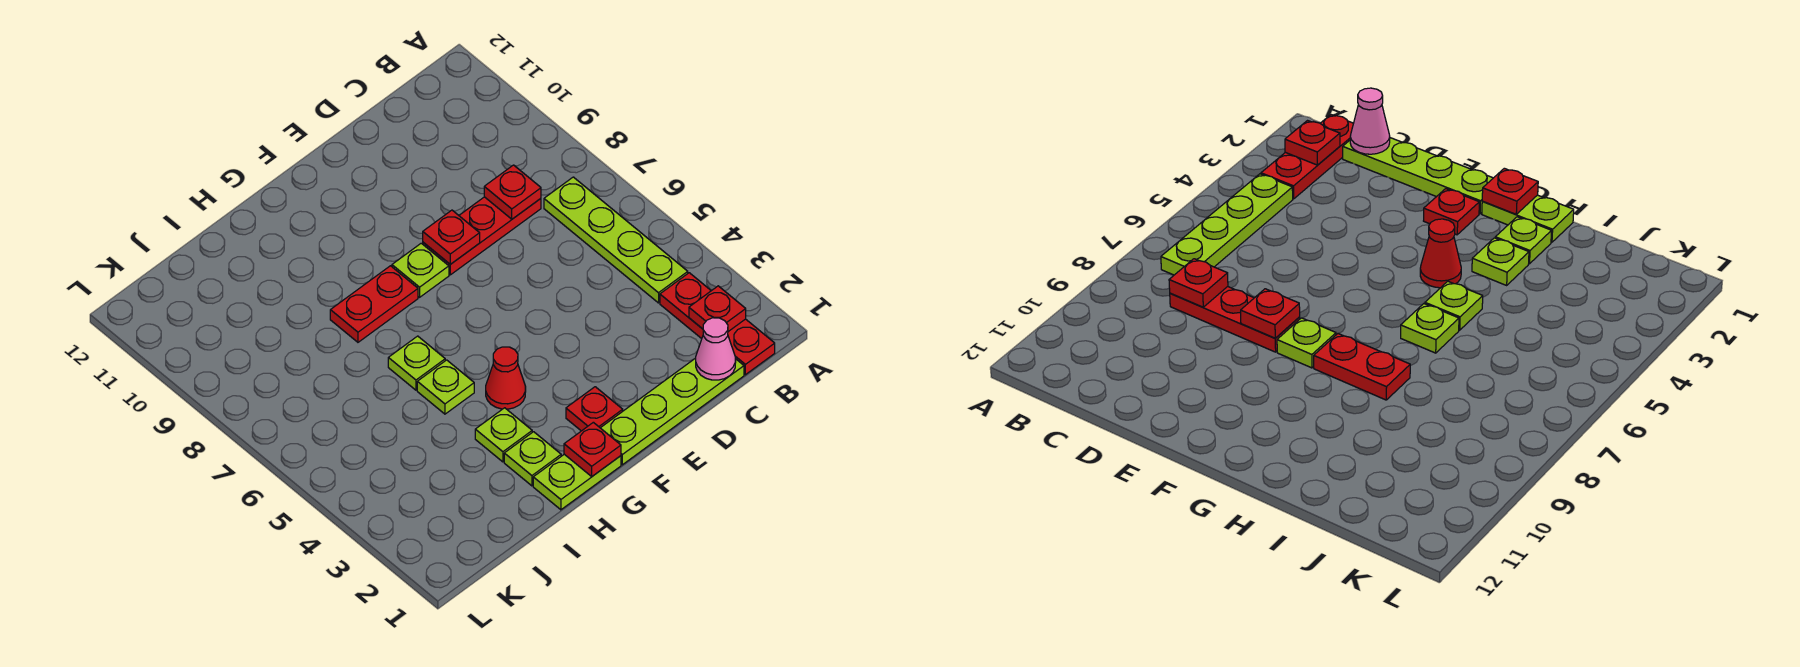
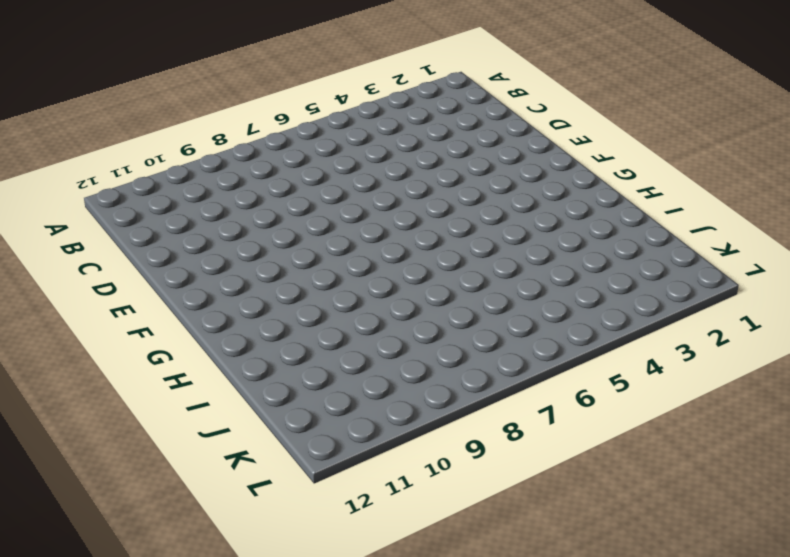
none -> red plate B1:B3 level 1
none -> lime plate B4:B7 level 1
none -> lime plate C1:F1 level 1

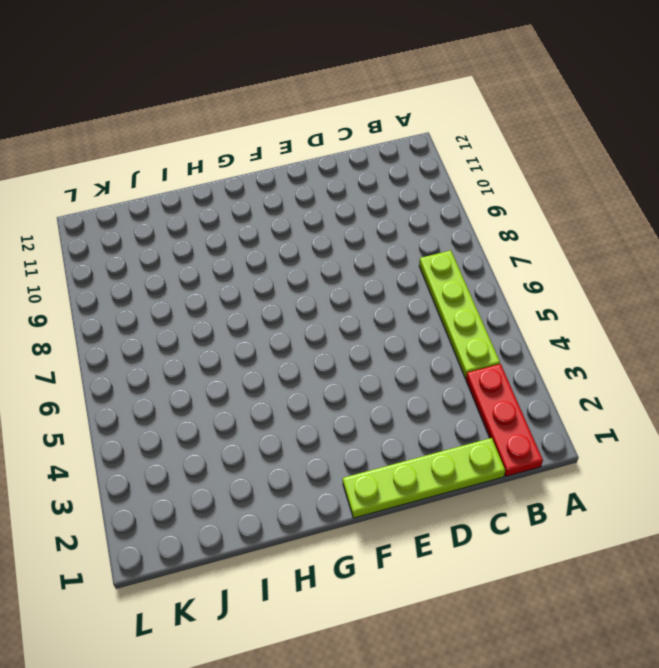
none -> red plate C8:E8 level 1
none -> red plate F2 level 1
none -> lime plate F8 level 1

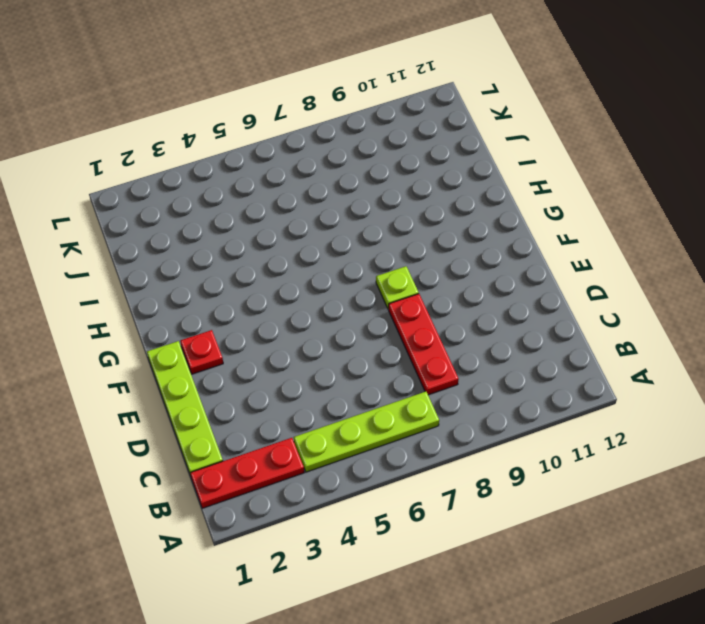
none -> lime plate G1:H1 level 1
none -> red cone G4 level 1
none -> red plate G8:H8 level 1

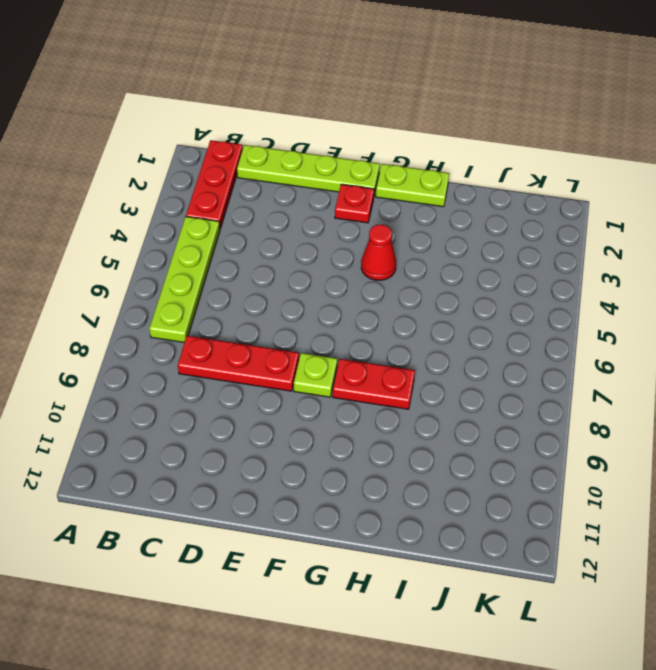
none -> lime plate H2 level 1
none -> lime plate H3 level 1
none -> lime plate H5 level 1

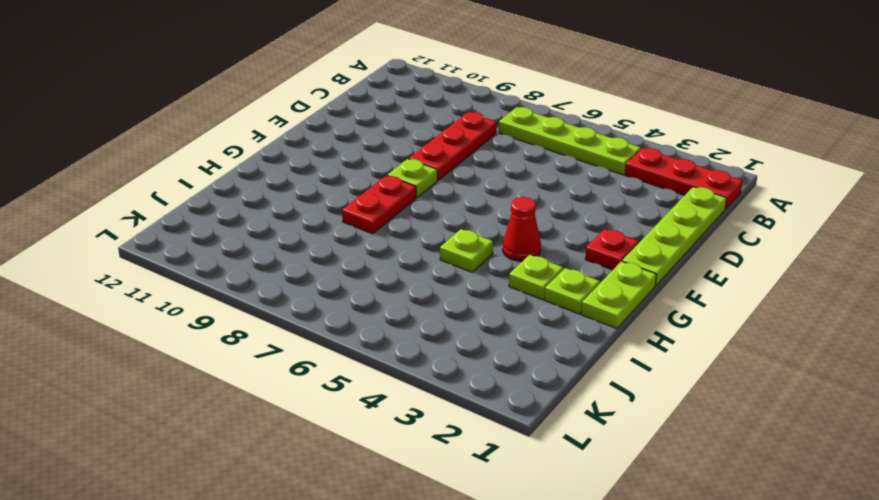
none -> lime plate H6 level 1
none -> red plate B2 level 2
none -> pink cone C1 level 2

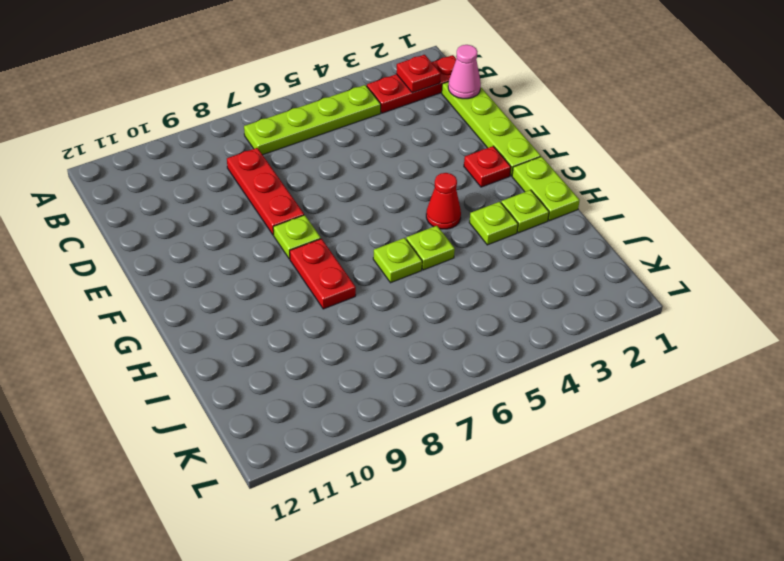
none -> red plate C8 level 2
none -> red plate E8 level 2
none -> red plate G1 level 2

